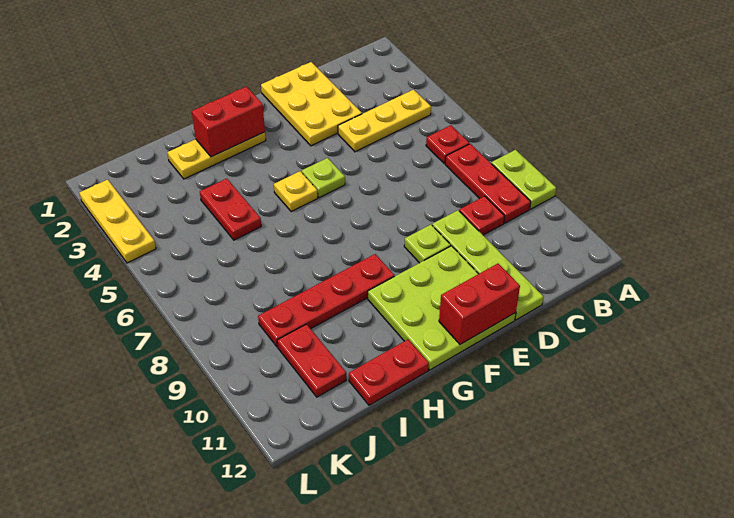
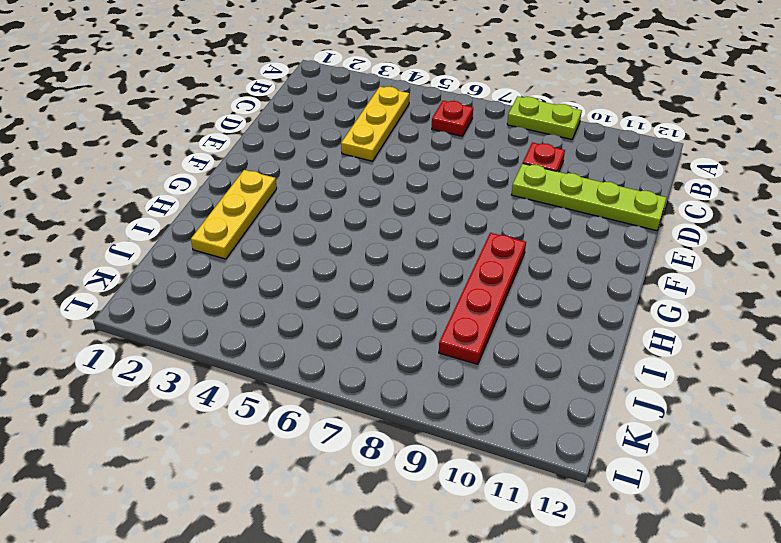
none -> red plate B7:B9 level 1
none -> yellow plate D1:E3 level 1
none -> lime plate E9 level 1

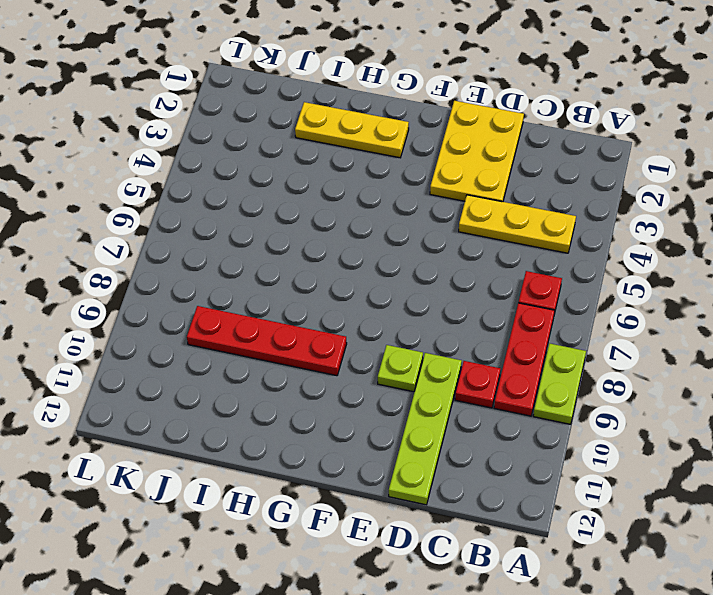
none -> lime plate E10:G12 level 1
none -> lime plate F5 level 1
none -> yellow plate G5 level 1

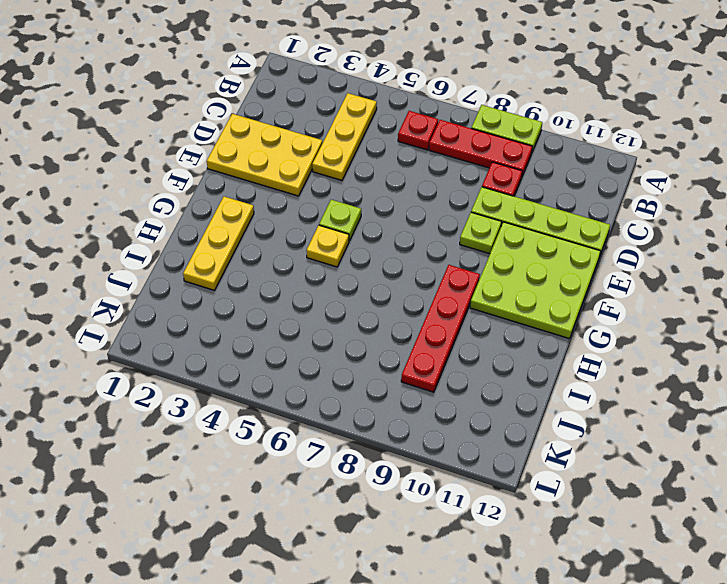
none -> red plate H12:I12 level 1
none -> red plate I4:I5 level 1
none -> red plate J10:J11 level 1

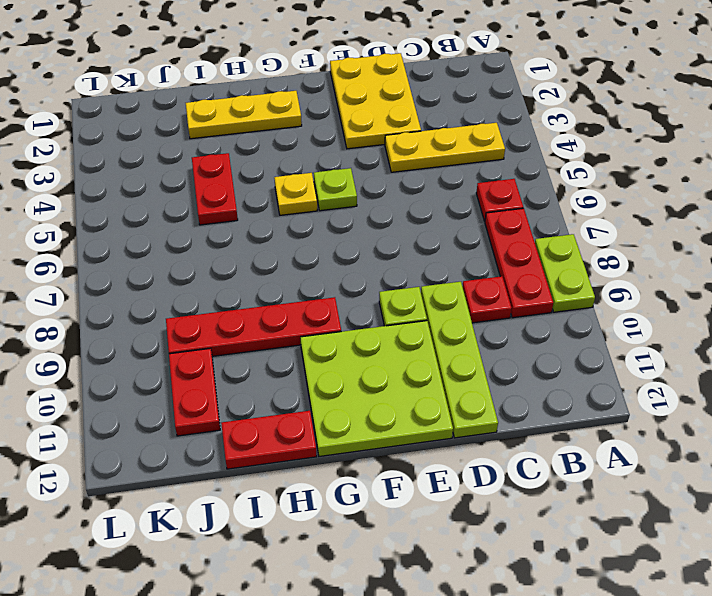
none -> yellow plate L2:L4 level 1
none -> red brick E12:F12 level 2
none -> red brick G2:H2 level 2

